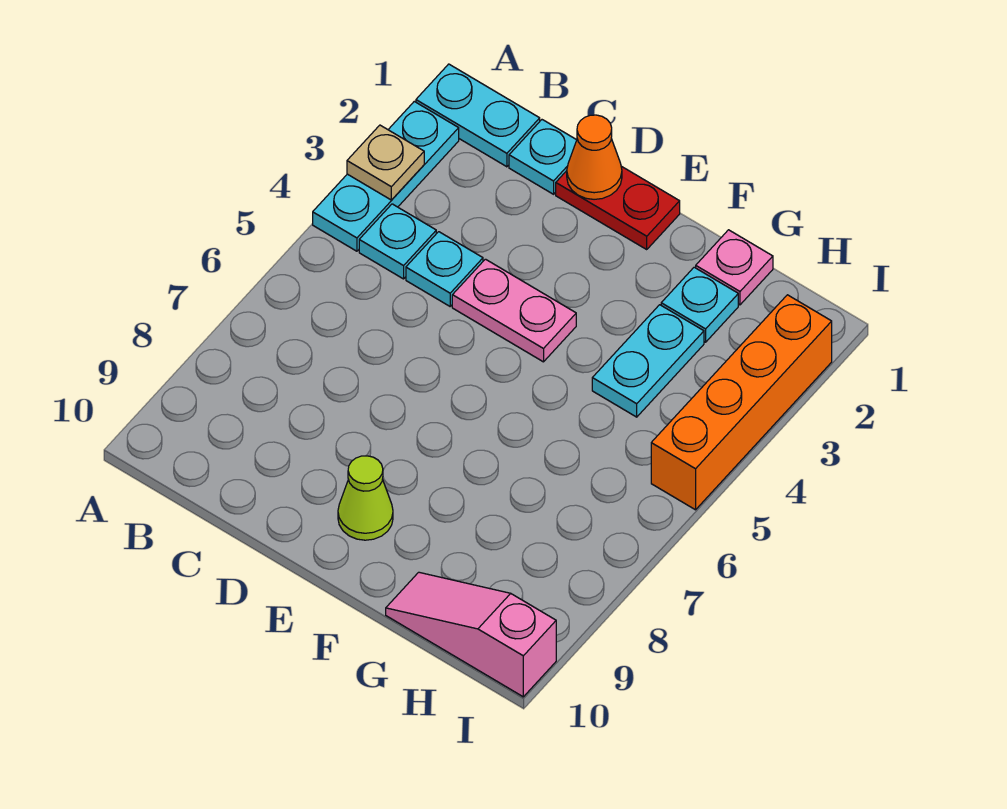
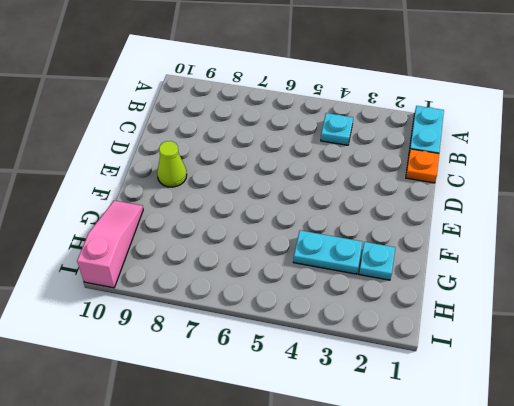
orange plate C1 level 1 -> cyan plate C1 level 1
none -> cyan plate A2:A4 level 1
none -> cyan plate C4 level 1
none -> red plate D1:E1 level 1

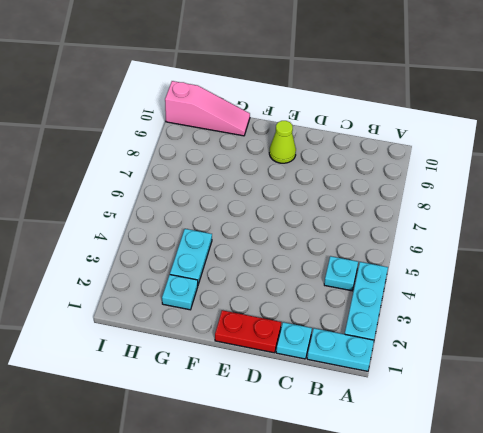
none -> cyan plate C4 level 1
none -> pink plate D4:E4 level 1
none -> pink plate G1 level 1

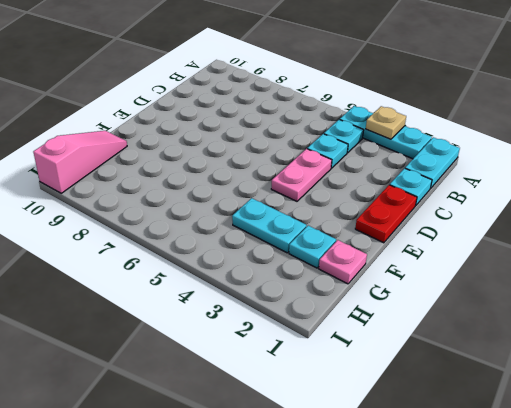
none -> lime cone E9 level 1
none -> orange brick I2:I5 level 1
none -> orange cone D1 level 2

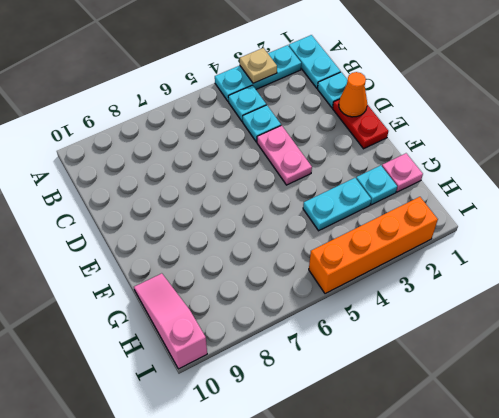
none -> lime cone E9 level 1

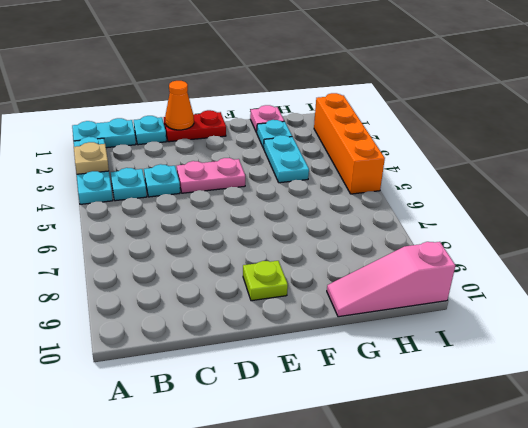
lime plate E9 level 1 -> lime cone E9 level 1

